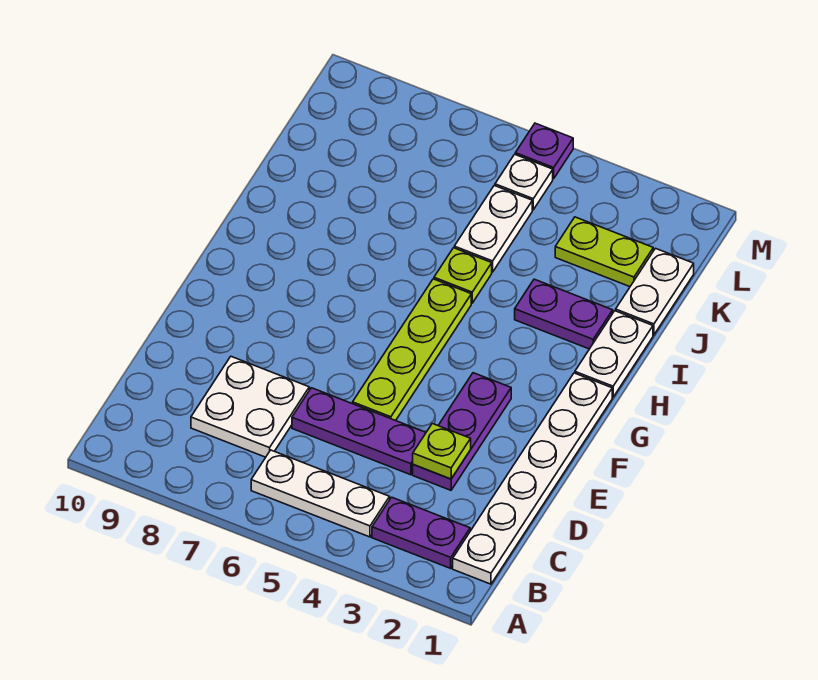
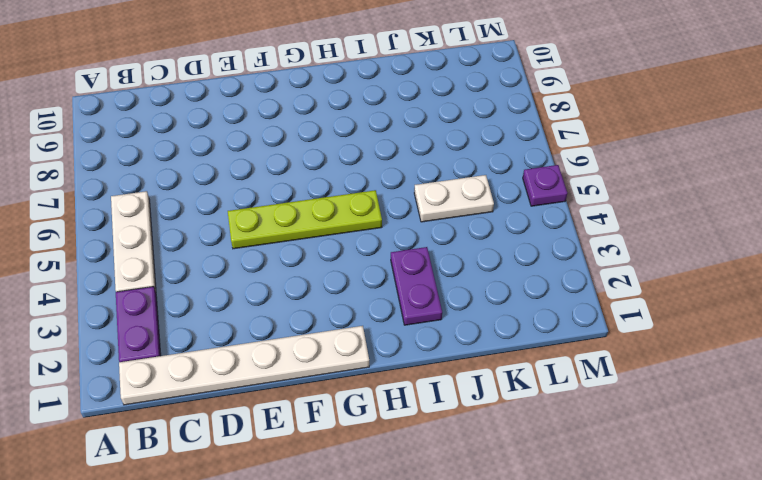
none -> white plate C7:D8 level 1
none -> purple plate D3:F3 level 1
none -> purple plate D4:D6 level 1

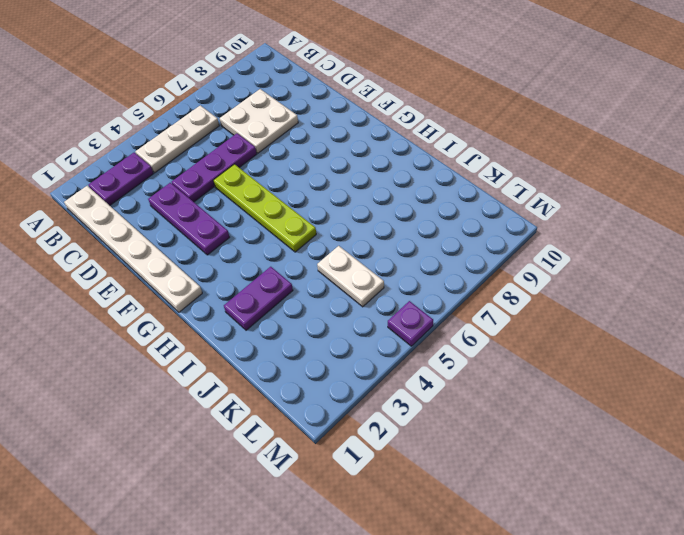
none -> white plate H1:I1 level 1
none -> lime plate I5 level 1
none -> white plate J1:K1 level 1

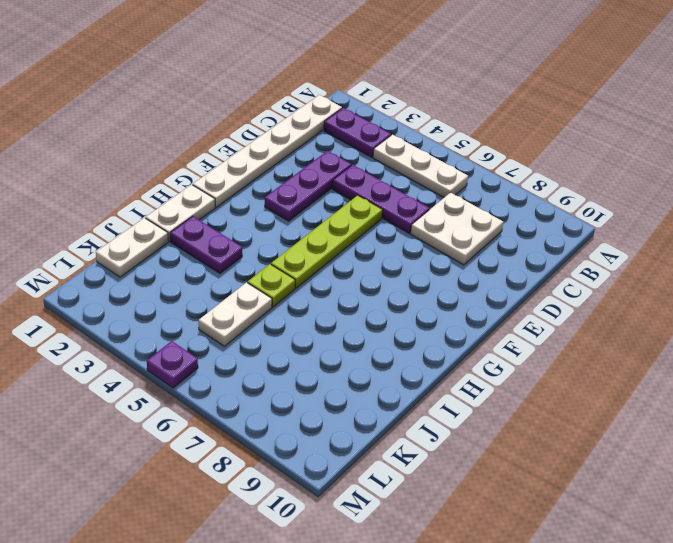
none -> lime plate K2:K3 level 1
none -> white plate L5 level 1
none -> lime plate D3 level 2

